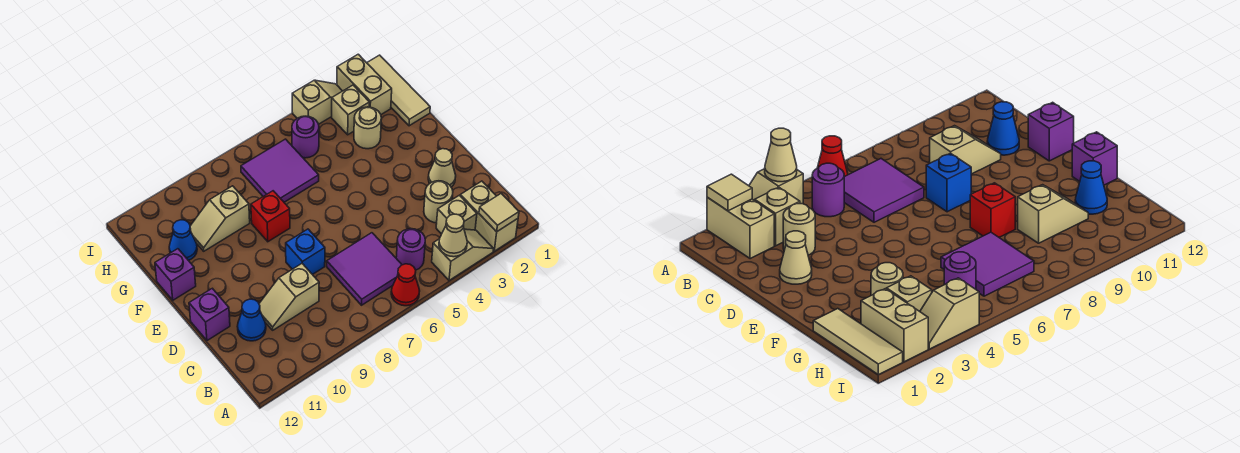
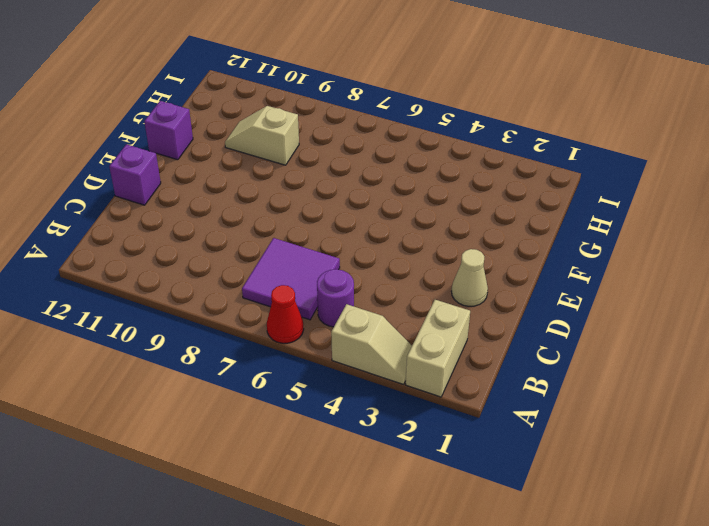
none -> tan brick B3 level 1
none -> tan round brick C3 level 1
none -> tan slope C9:C10 level 1 top 9

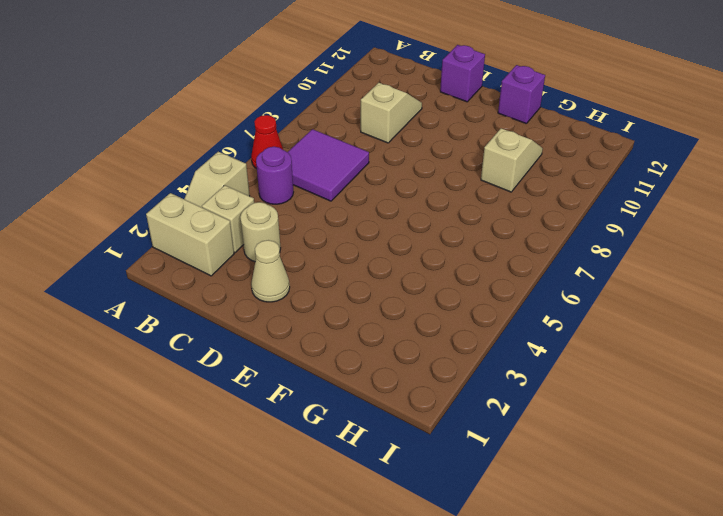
none -> blue cone C11 level 1
none -> blue brick D8 level 1
none -> red brick F8 level 1

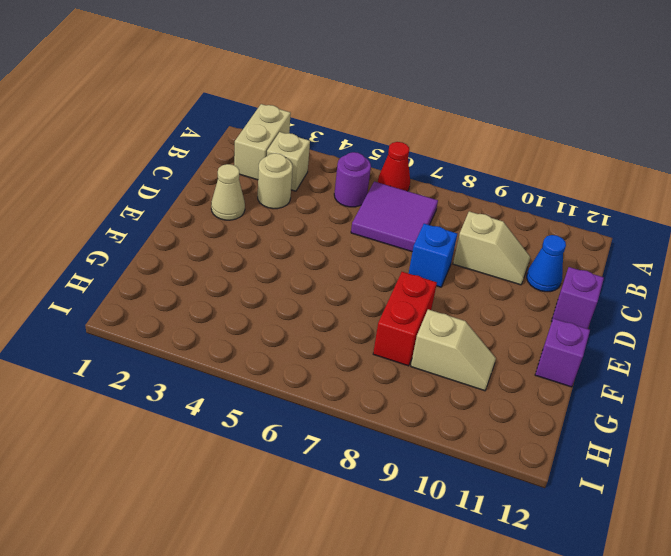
red brick F8:G8 level 1 -> red brick F8 level 1
none -> tan slope A3:A4 level 1 top 4
none -> tan tile G1:I1 level 1
none -> tan round brick G3 level 1

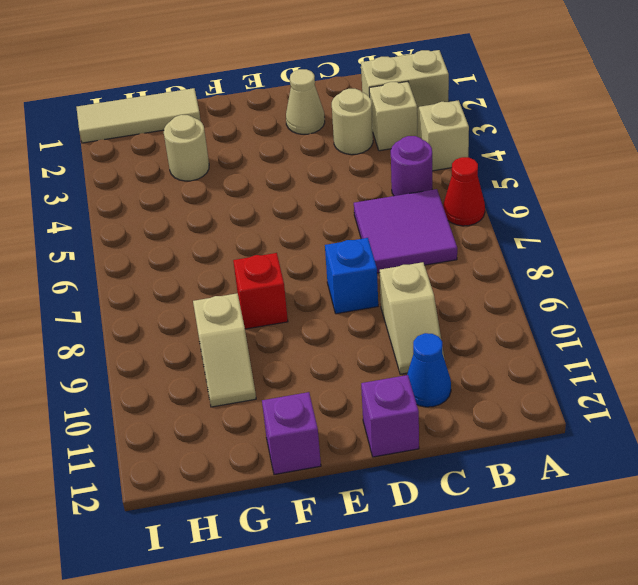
none -> purple tile G6:H7 level 1
none -> blue cone G11 level 1
none -> tan brick H2:I2 level 1

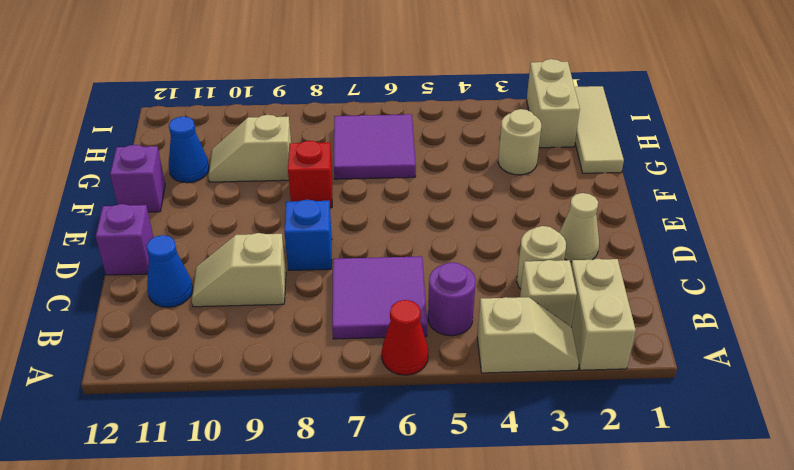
none -> tan brick H3 level 1
none -> purple round brick H5 level 1
none -> tan slope I3:I4 level 1 top 4

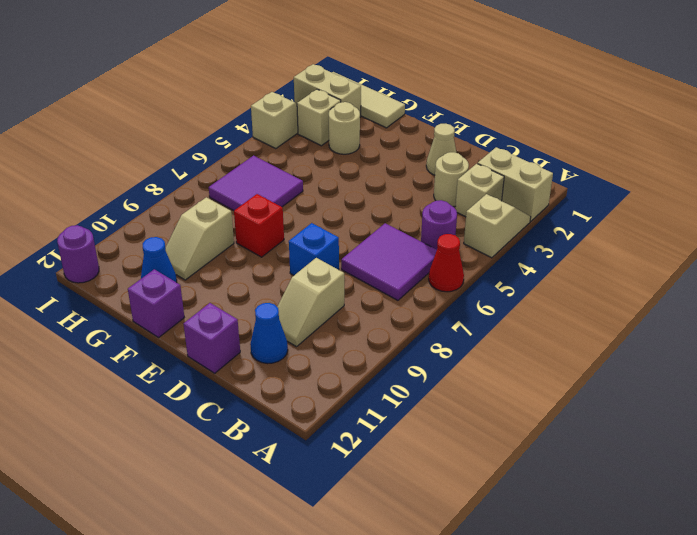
purple round brick I12 level 1 -> purple round brick H5 level 1
none -> tan tile A2 level 2
none -> tan cone A4 level 2

